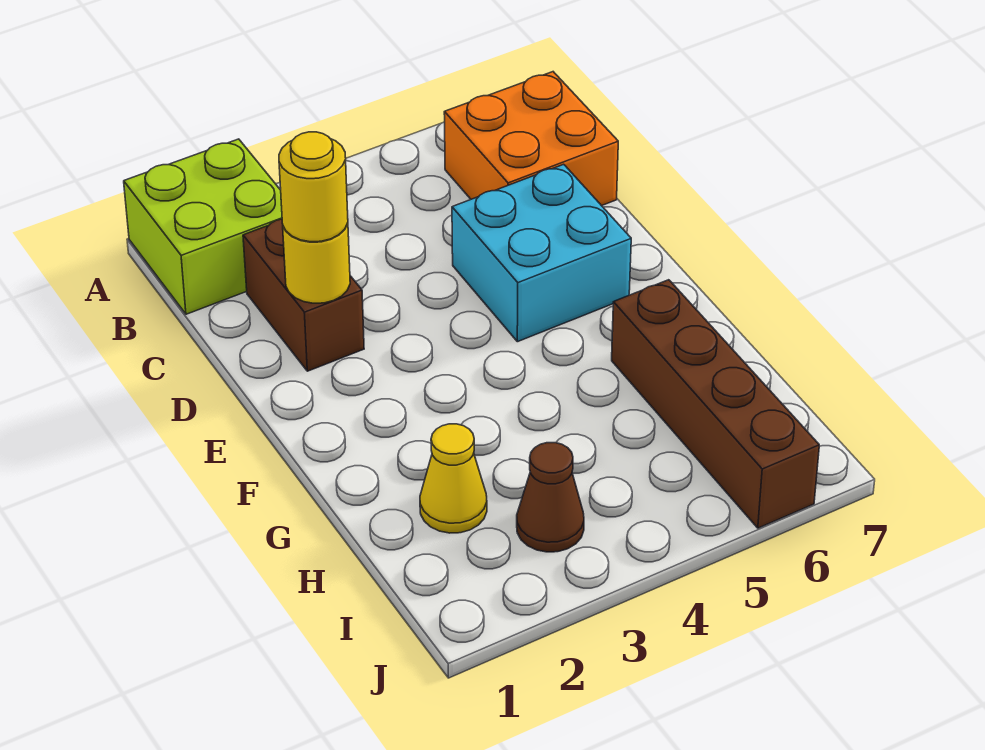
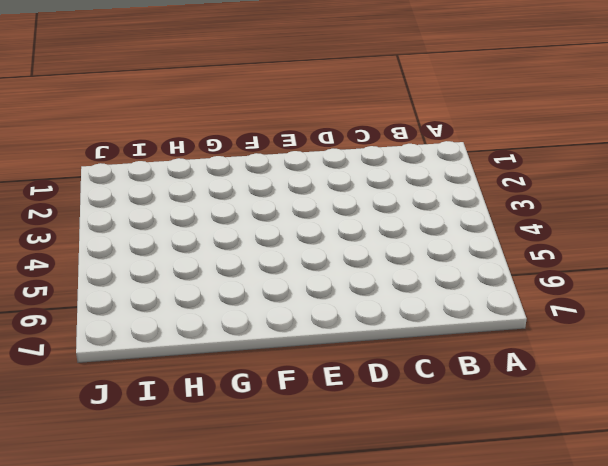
none -> lime brick A1:B2 level 1
none -> orange brick B6:C7 level 1

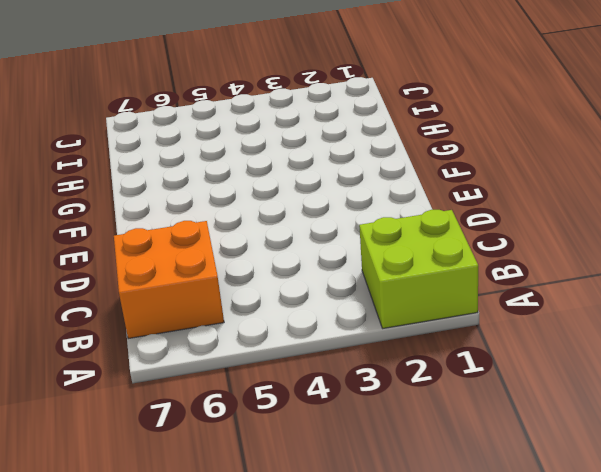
none -> brown brick C2:D2 level 1
none -> cyan brick D5:E6 level 1

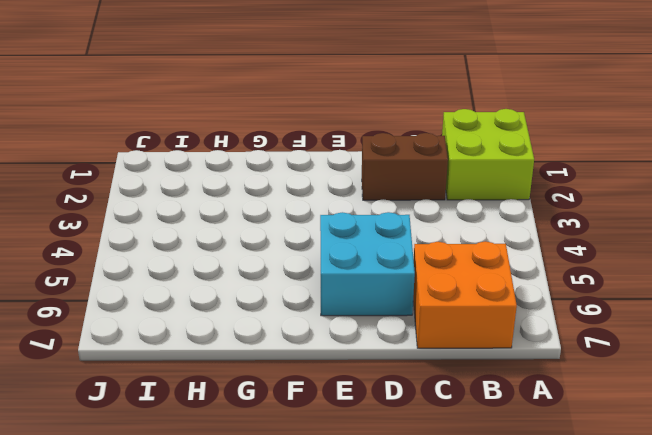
none -> brown brick G6:J6 level 1
none -> yellow cone H2 level 1

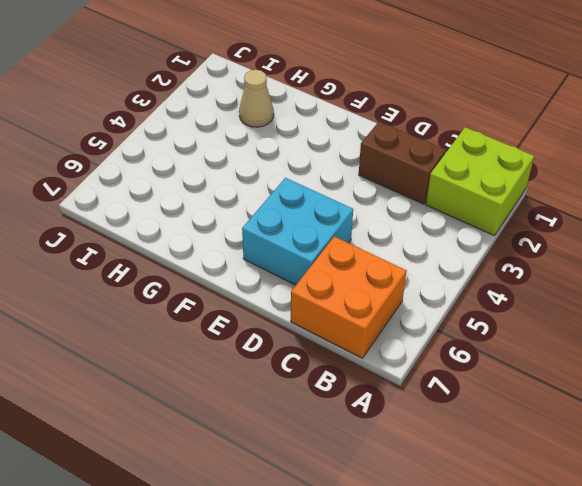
tan cone H2 level 1 -> yellow cone H2 level 1
none -> brown brick G6:J6 level 1
none -> brown cone I3 level 1

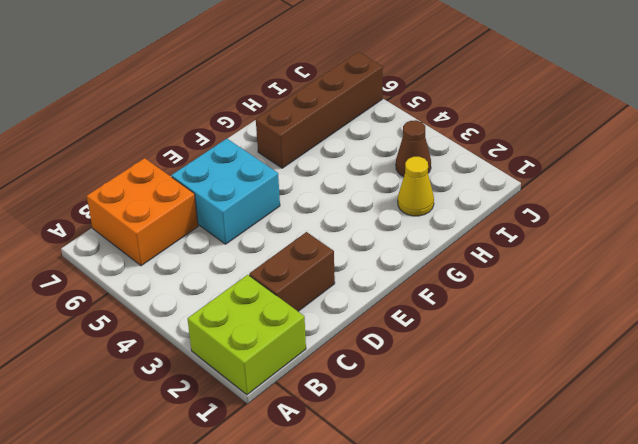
none -> yellow round brick D2 level 2
none -> yellow round brick D2 level 3

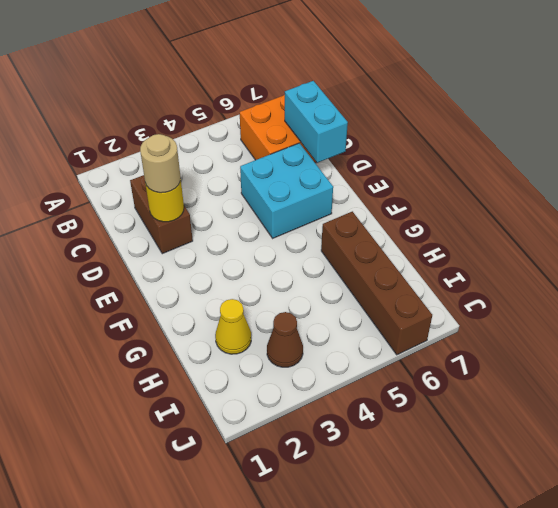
cyan brick C7:D7 level 2 -> none
tan round brick D2 level 3 -> yellow round brick D2 level 3
none -> lime brick A1:B2 level 1

